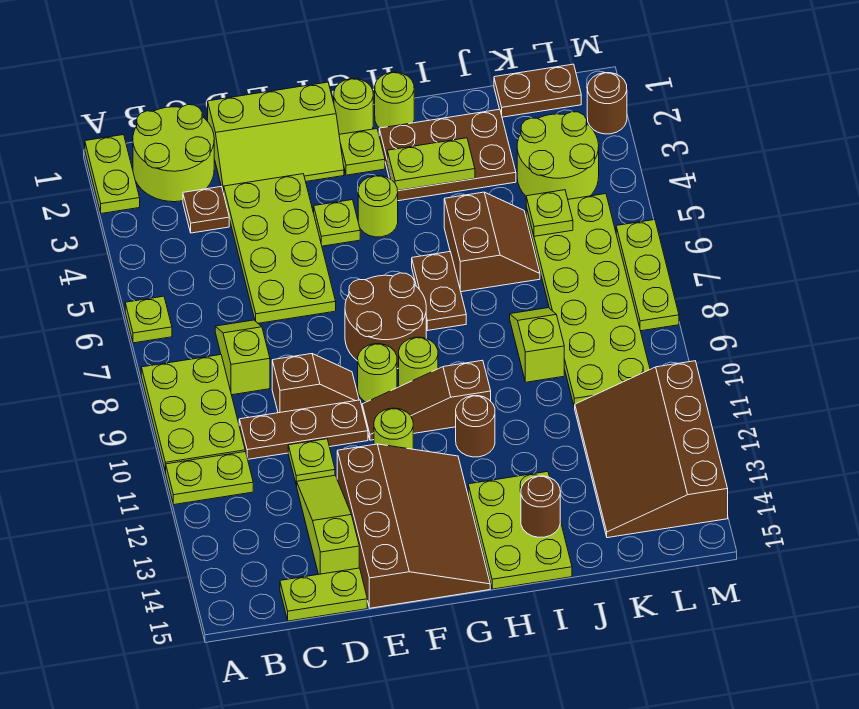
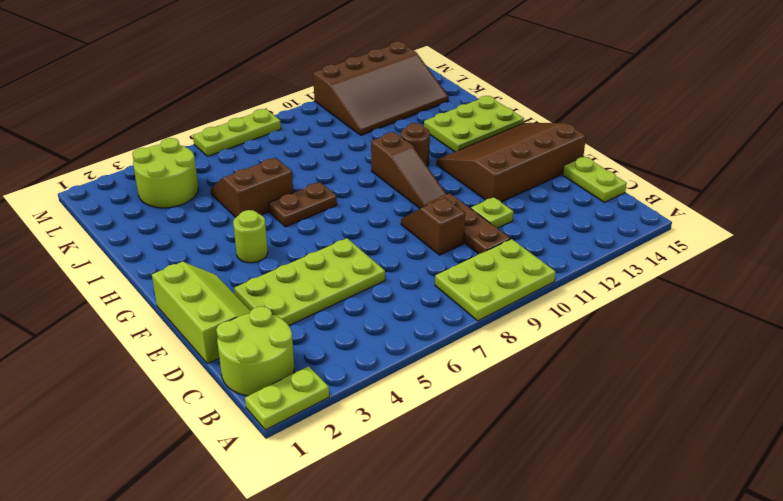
none -> lime plate A6 level 1
none -> lime plate A11:B11 level 1
none -> brown plate C3 level 1
none -> lime slope C7:C8 level 1 top 8

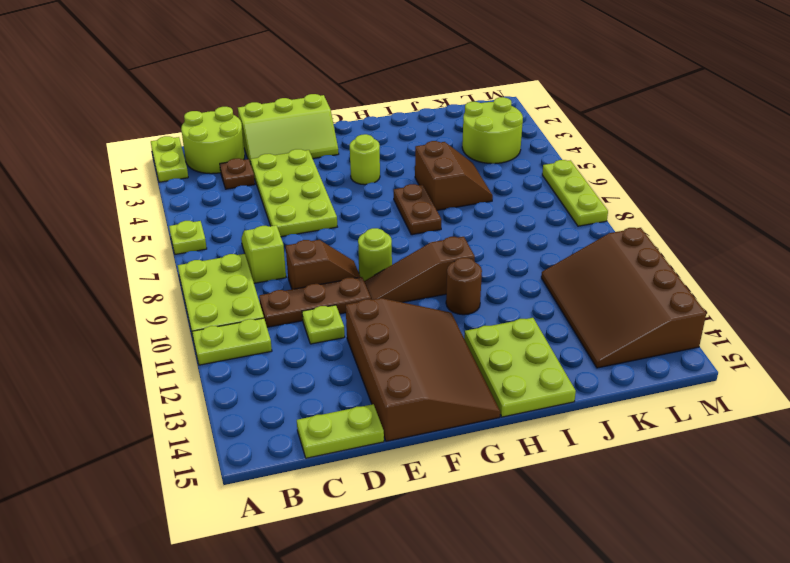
none -> lime slope D12:D14 level 1 top 14
none -> lime plate F4 level 1
none -> brown round brick F7:G8 level 1
none -> lime round brick F11 level 1

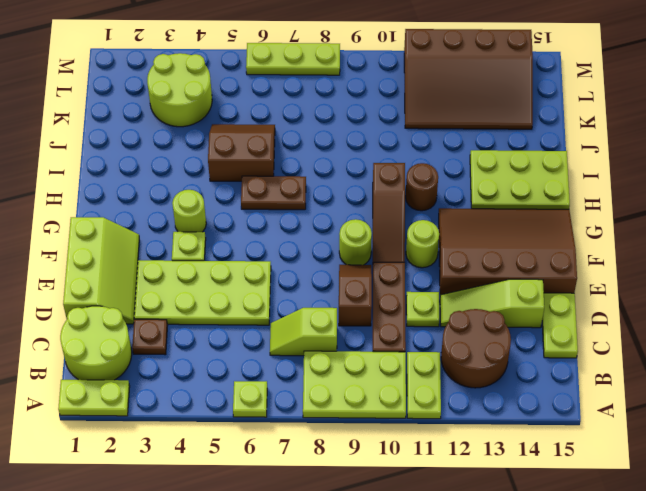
brown round brick B12:C13 level 1 -> brown round brick F7:G8 level 1
none -> lime round brick G1 level 1
none -> lime plate G2 level 1
none -> lime round brick G9 level 1
none -> lime round brick H1 level 1

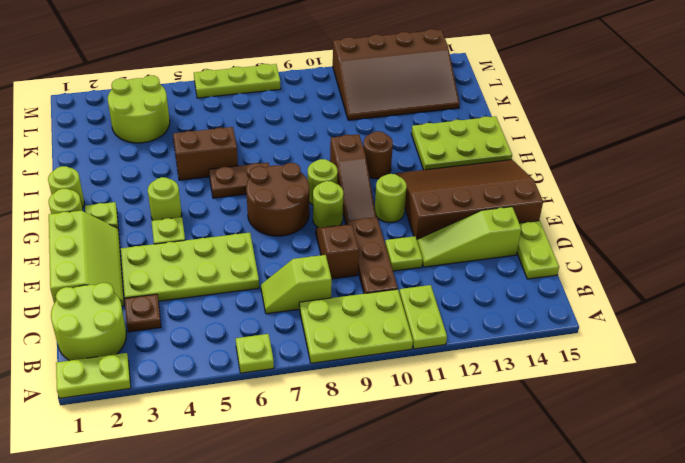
none -> brown plate H2:J3 level 1
none -> lime slope J8:J9 level 1 top 9
none -> brown plate K1:L1 level 1
none -> lime plate K5:L10 level 1

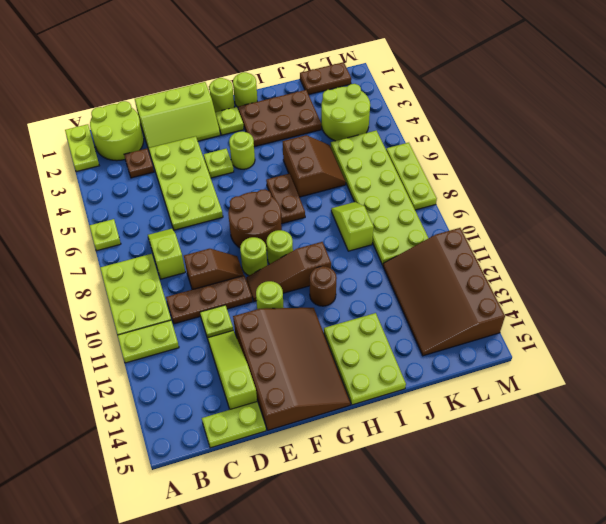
none -> brown round brick M2 level 1
none -> lime plate H3:I3 level 2
none -> brown round brick I14 level 2
none -> lime plate K5 level 2

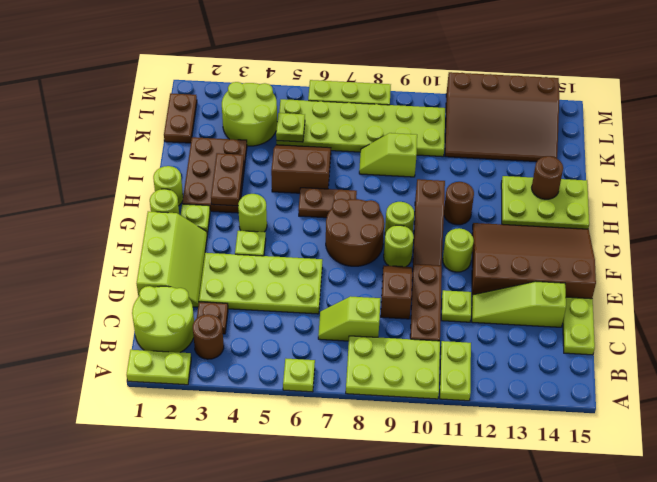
brown round brick B3 level 1 -> brown round brick M2 level 1
brown plate H3:I3 level 2 -> lime plate H3:I3 level 2

